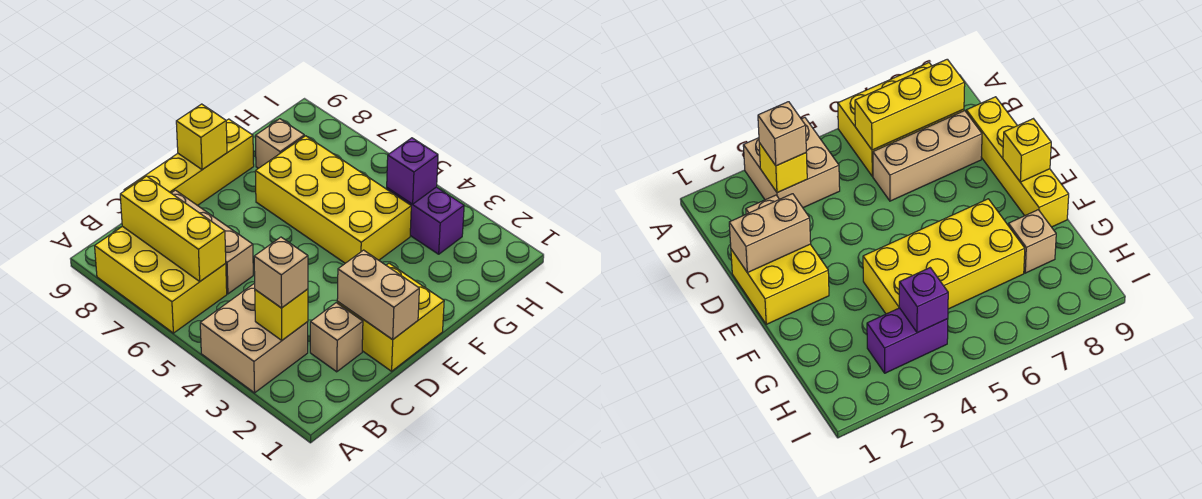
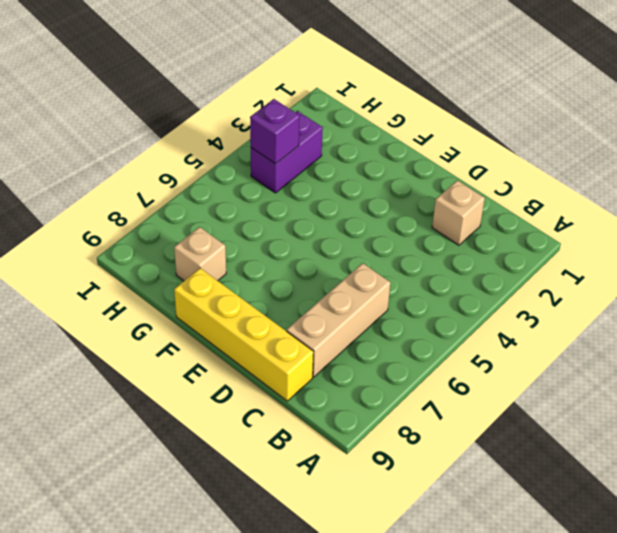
none -> tan brick A3:B4 level 1
none -> yellow brick A6:B8 level 1
none -> yellow brick D1:E2 level 1

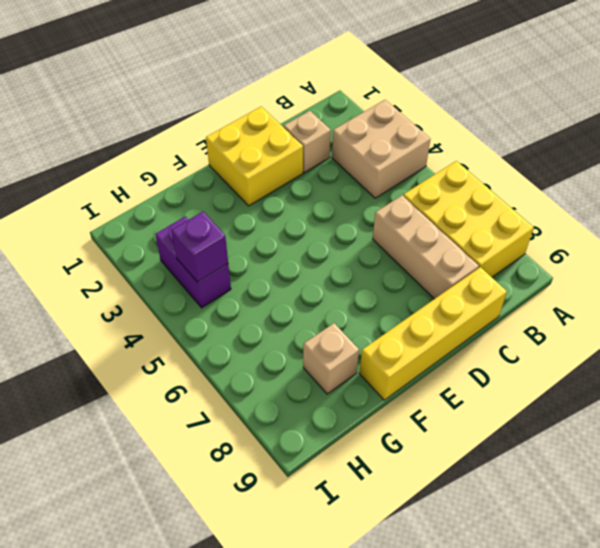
none -> yellow brick F4:G7 level 1
none -> yellow brick B3 level 2
none -> yellow brick B6:B8 level 2

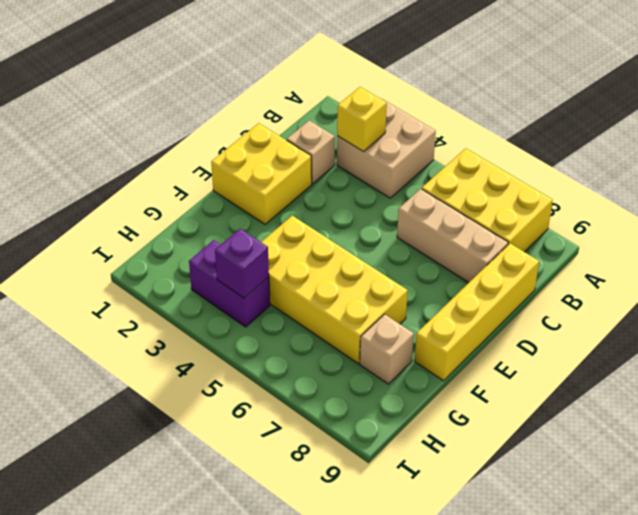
none -> yellow brick B6:B8 level 2
none -> tan brick D1:D2 level 2
none -> yellow brick E9 level 2

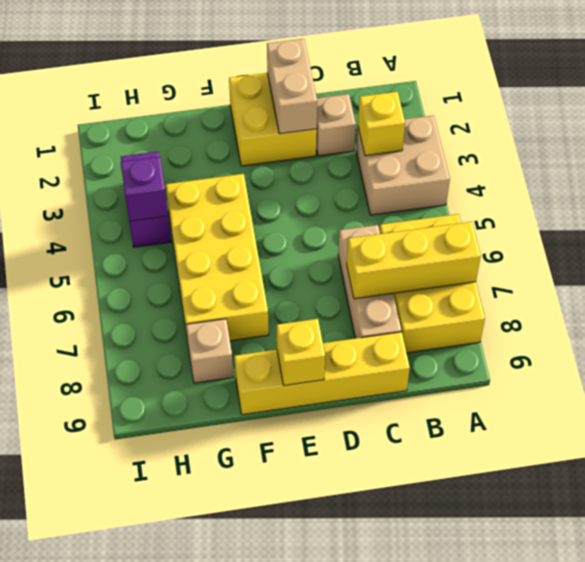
yellow brick A7:C7 level 2 -> yellow brick B6:B8 level 2
none -> tan brick B3 level 3

